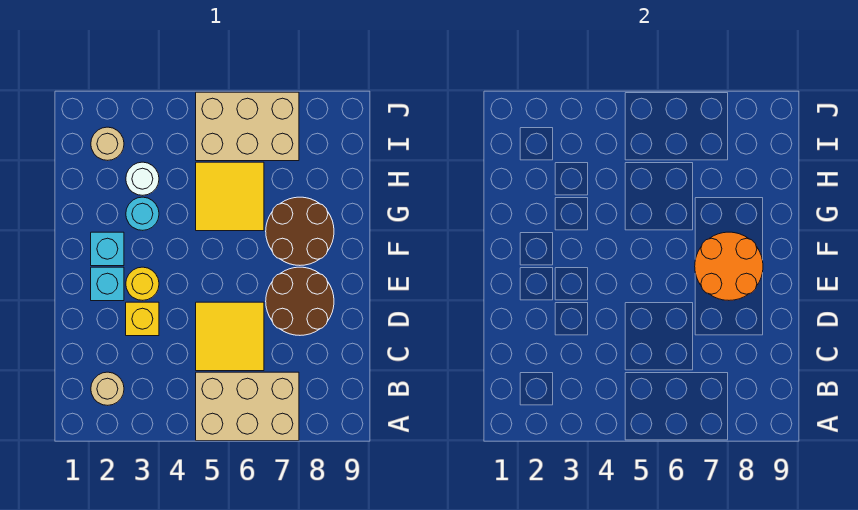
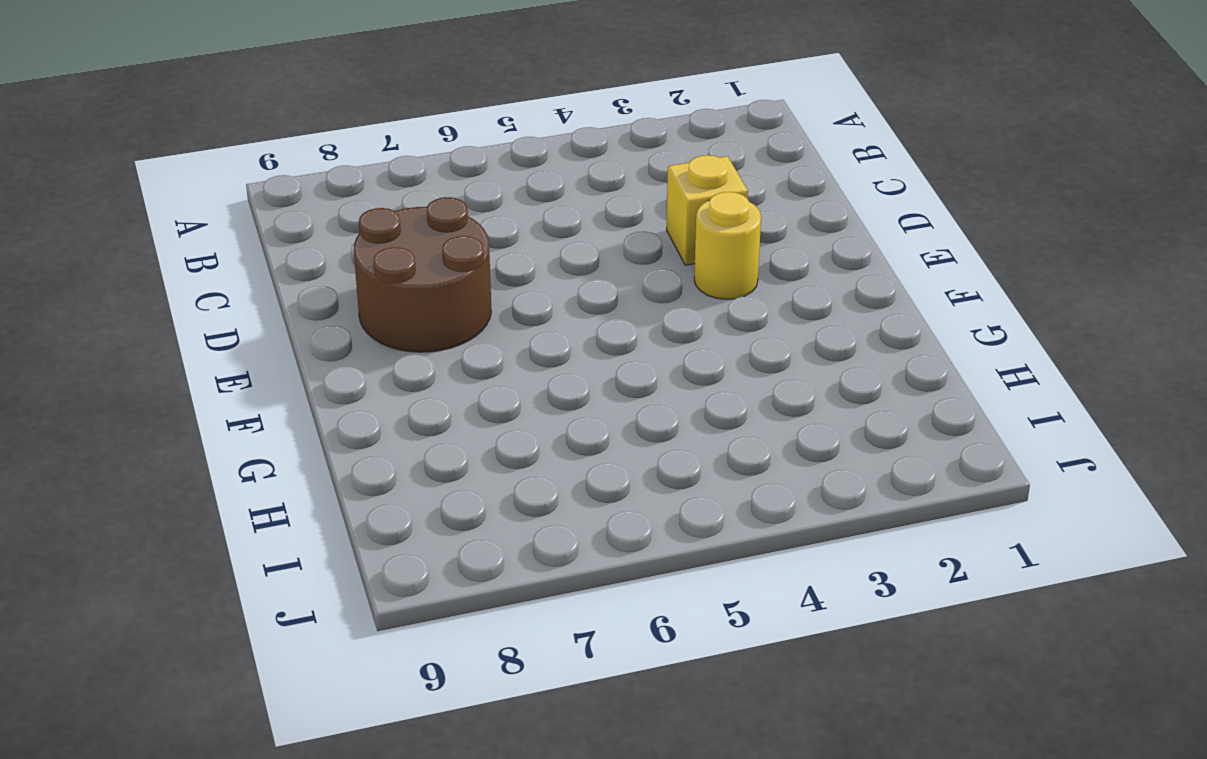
none -> tan brick A5:B7 level 1
none -> tan round brick B2 level 1
none -> yellow tile C5:D6 level 1

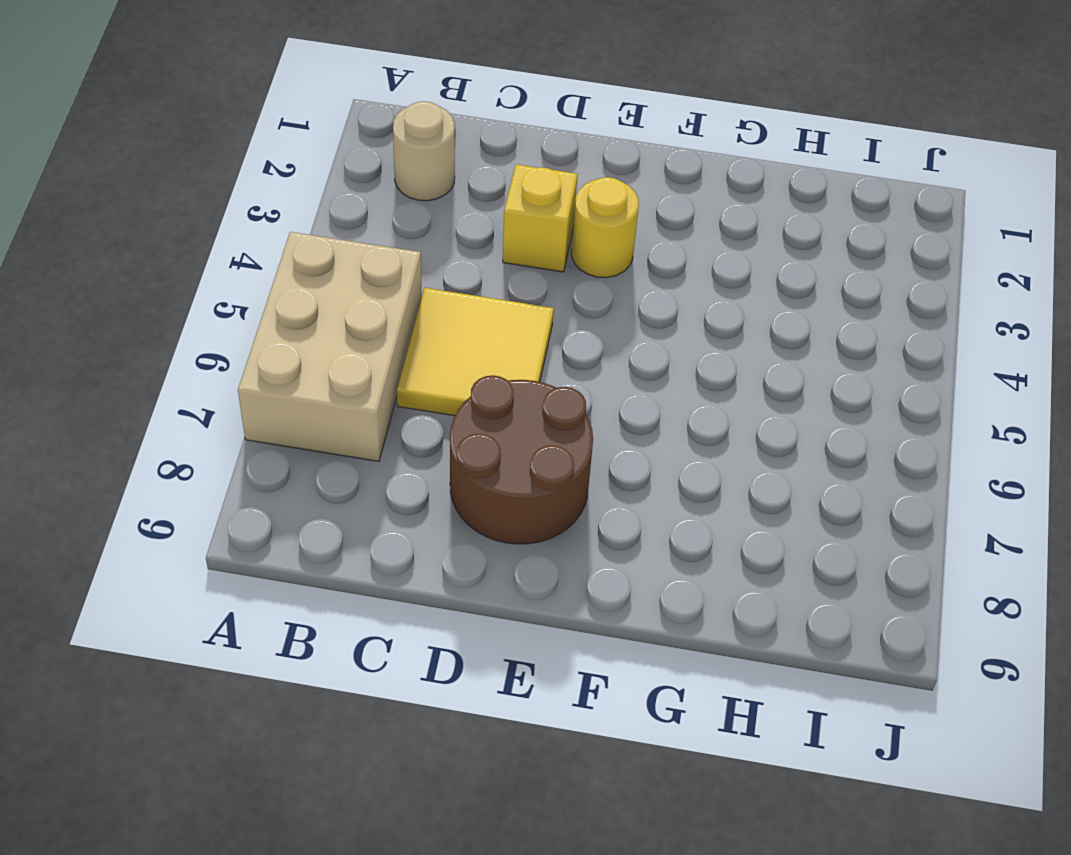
none -> cyan brick E2 level 1
none -> cyan brick F2 level 1
none -> brown round brick F7:G8 level 1

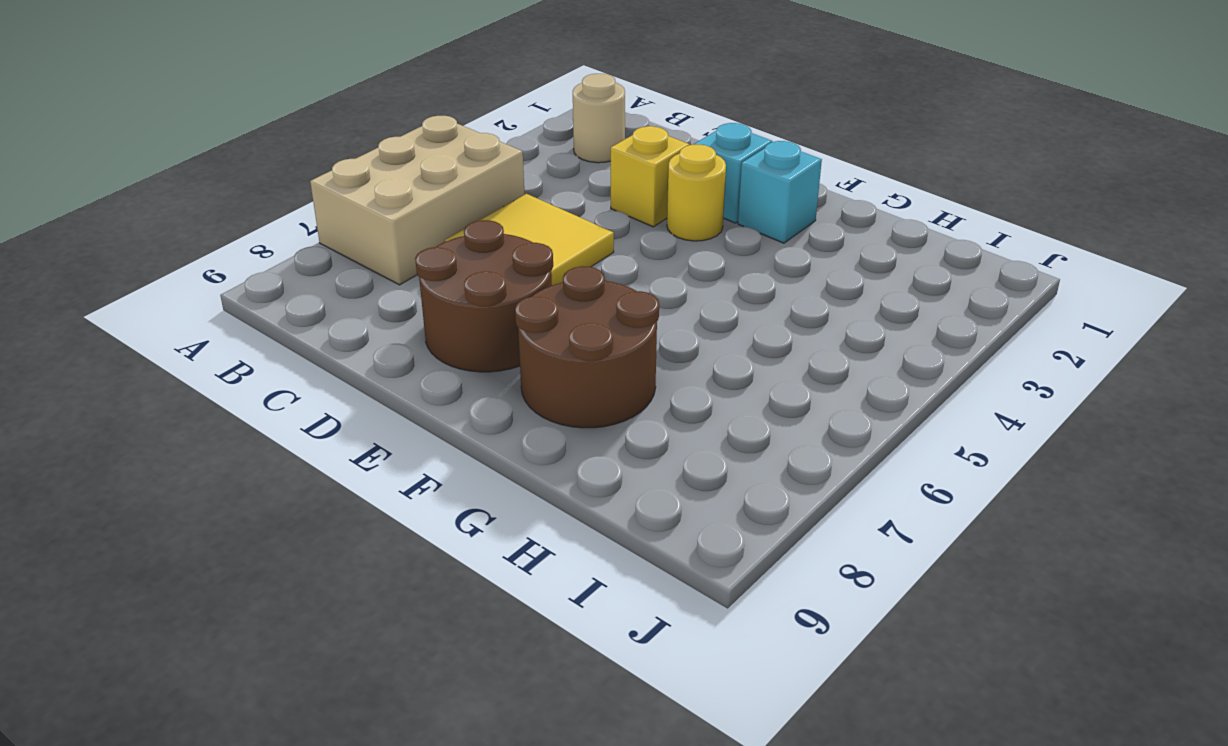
none -> cyan round brick G3 level 1
none -> yellow tile G5:H6 level 1
none -> white round brick H3 level 1

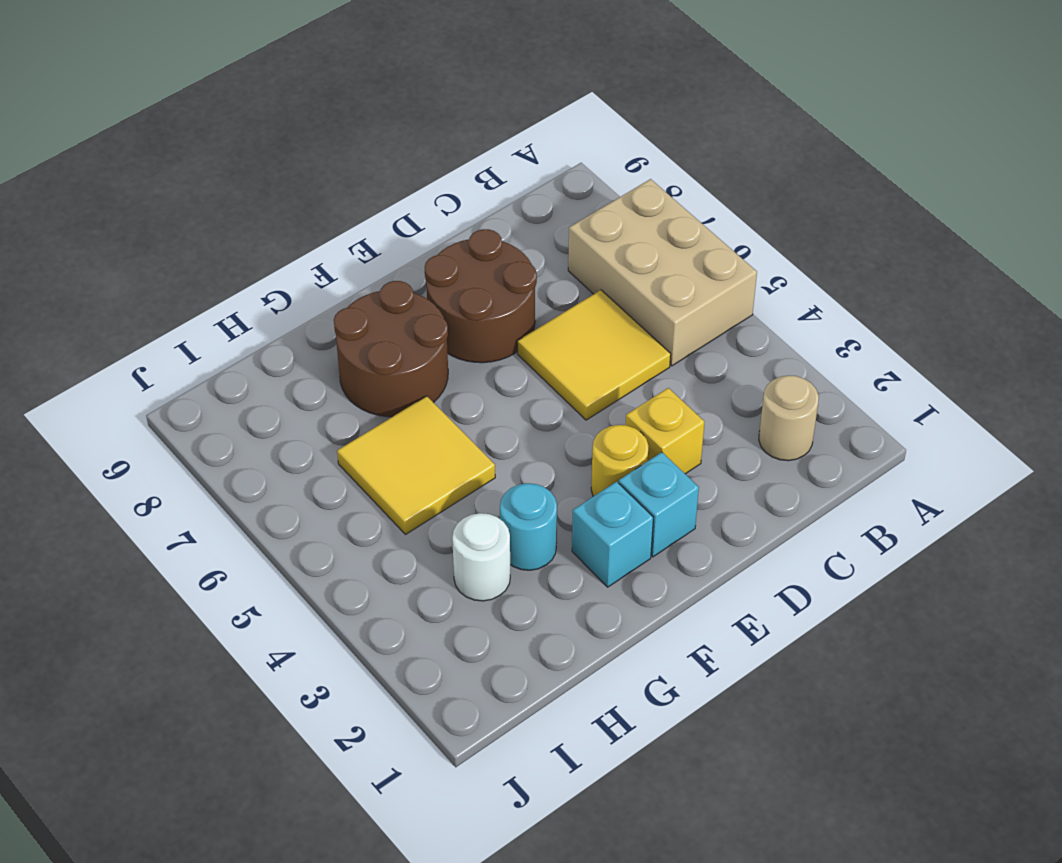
none -> tan round brick I2 level 1
none -> tan brick I5:J7 level 1
none -> orange round brick E7:F8 level 2

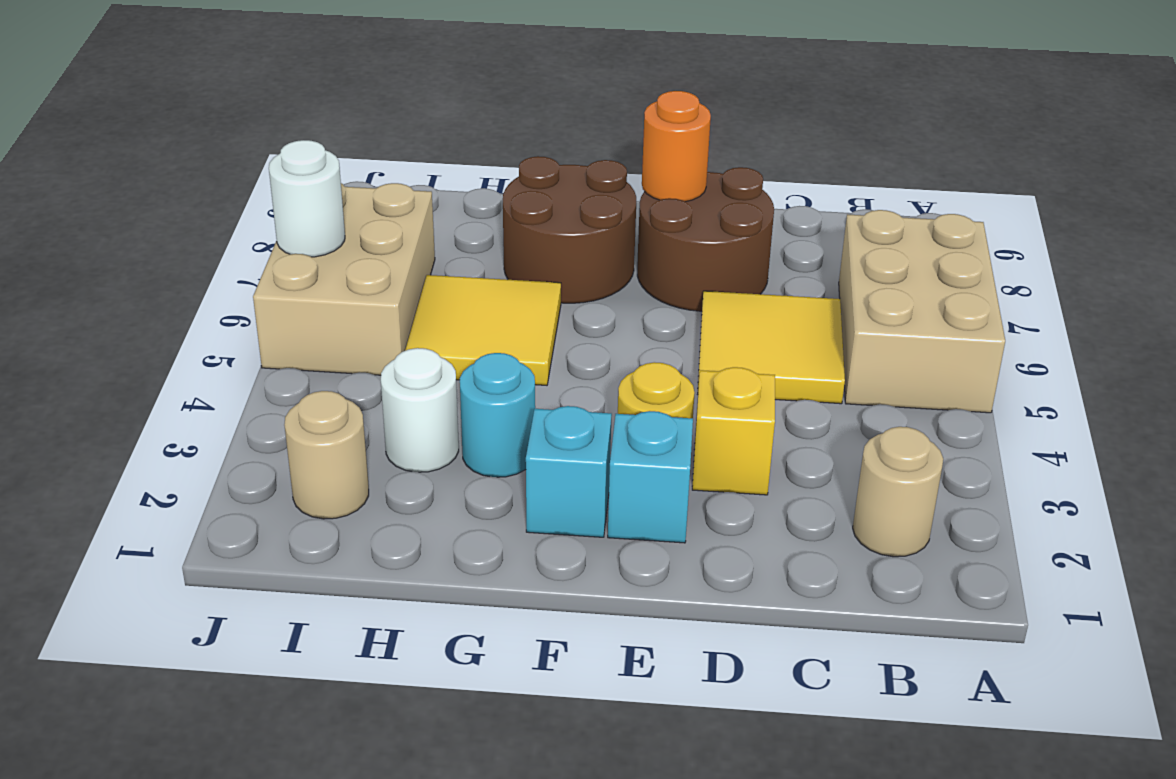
orange round brick E8 level 2 -> orange round brick E7:F8 level 2
white round brick J6 level 2 -> none

